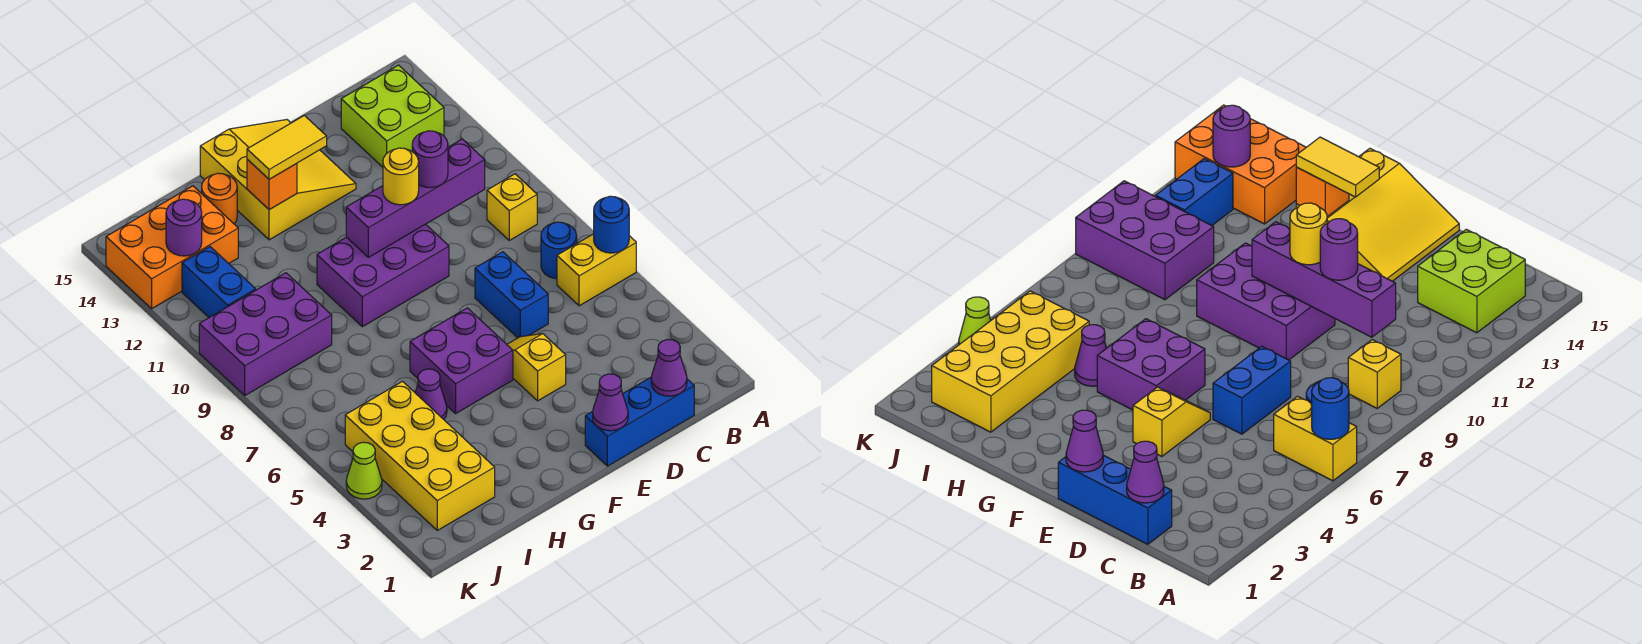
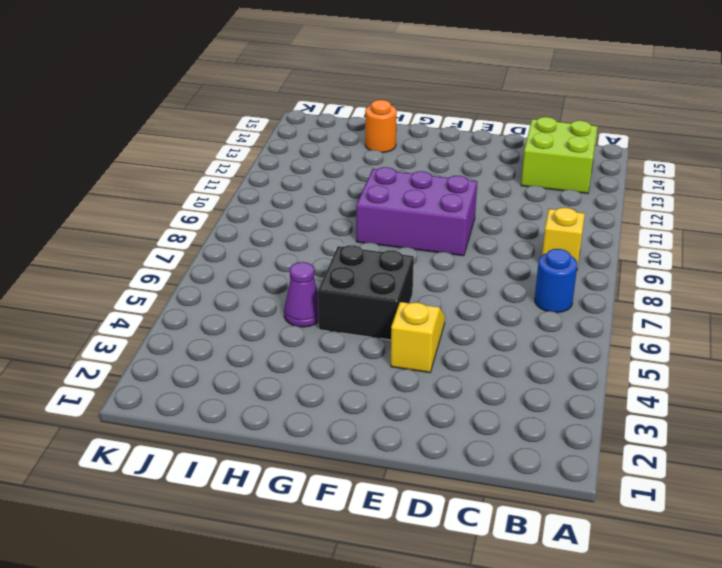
black brick F5:G6 level 1 -> purple brick F5:G6 level 1
none -> yellow brick A6:B6 level 1
none -> blue brick C1:E1 level 1
none -> blue brick D6:D7 level 1

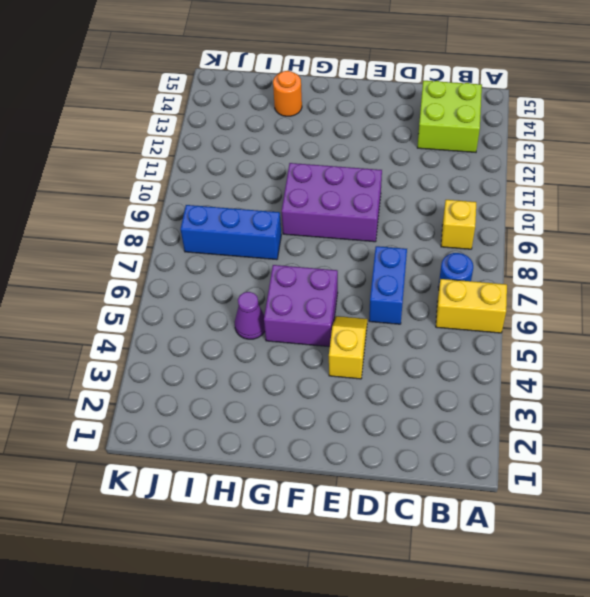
blue brick H8:J8 level 1 -> blue brick C1:E1 level 1
none -> yellow slope E13:G15 level 1 top G
none -> yellow brick I2:J5 level 1
none -> purple brick I9:K10 level 1

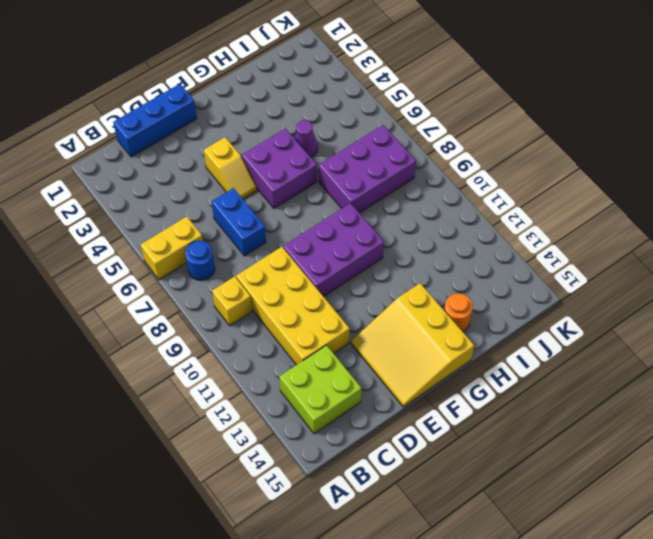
yellow brick C9:D12 level 1 -> yellow brick I2:J5 level 1
purple brick H7:J8 level 1 -> purple brick I9:K10 level 1
none -> orange brick I13:K14 level 1
none -> blue brick J11:J12 level 1
none -> lime cone K4 level 1

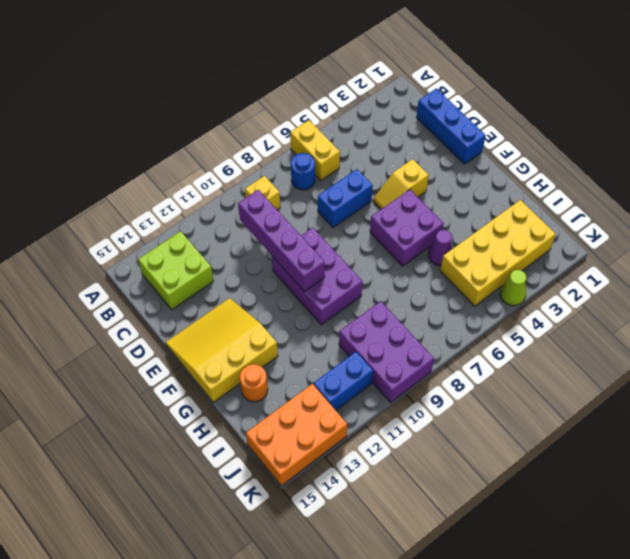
orange brick J13:K15 level 1 -> orange brick I13:K14 level 1
none -> blue round brick A6 level 2
none -> purple cone C1 level 2
none -> purple cone E1 level 2

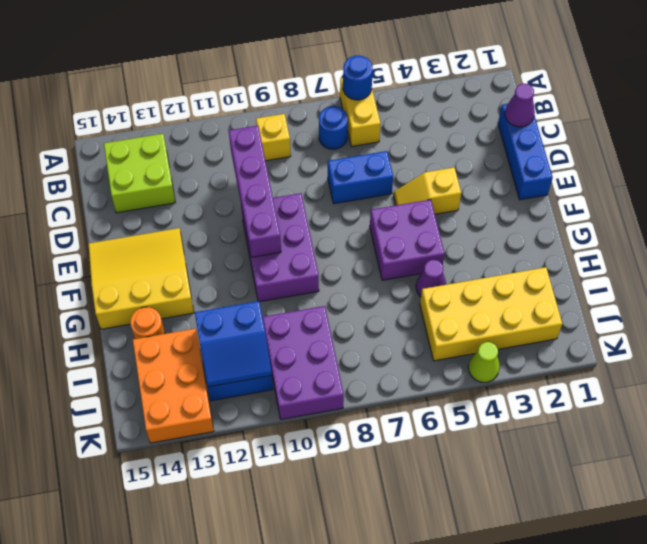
blue slope I11:J12 level 2 top I -> none
none -> purple cone E1 level 2
none -> orange brick G13 level 2
none -> purple round brick J13 level 2

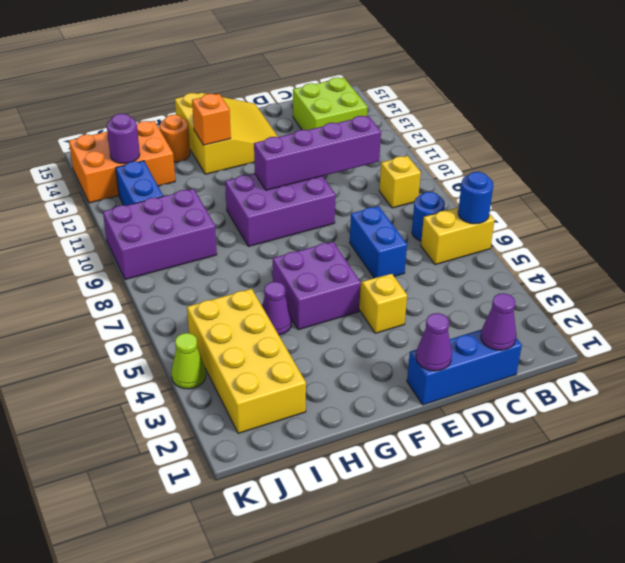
none -> purple round brick D10 level 3
none -> yellow round brick E10 level 3
none -> yellow tile F13:G13 level 3

